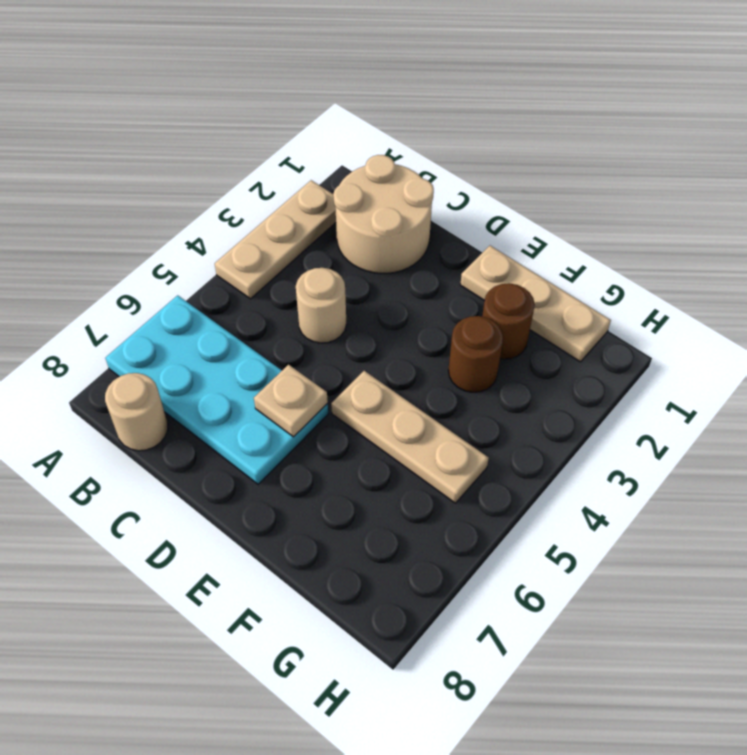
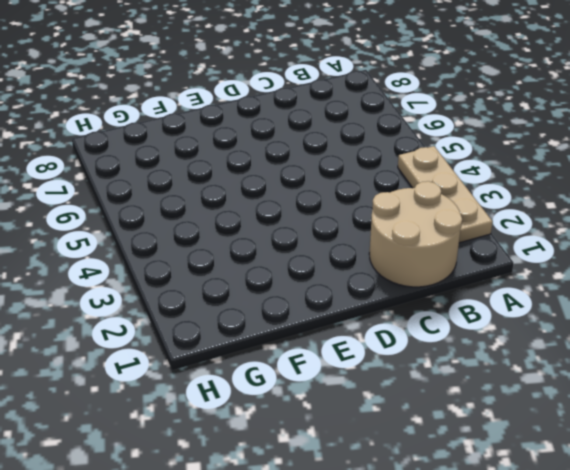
none -> cyan plate A6:D7 level 1
none -> tan round brick B8 level 1

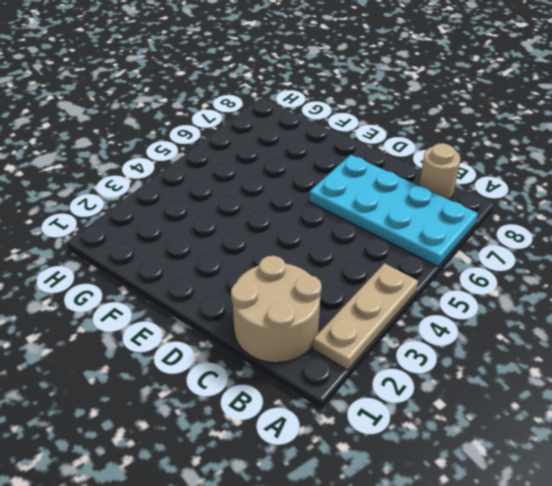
none -> tan round brick C4 level 1
none -> tan plate E1:G1 level 1

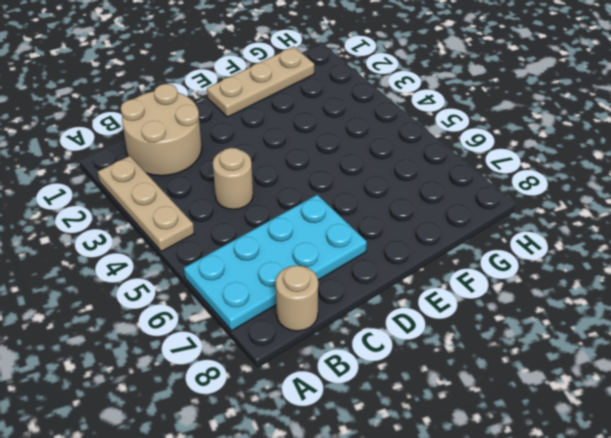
none -> tan plate E5:G5 level 1
none -> brown round brick F2 level 1

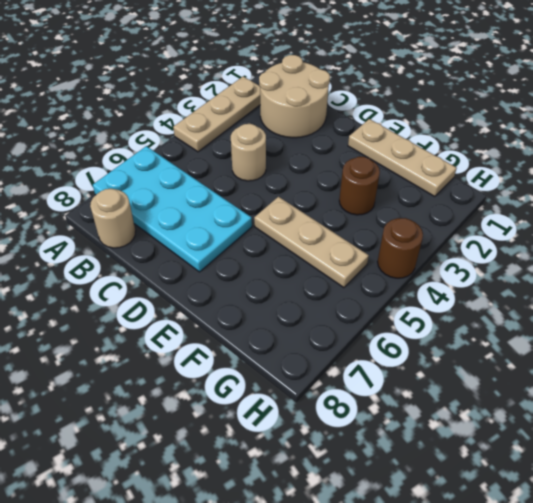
brown round brick H4 level 1 -> brown round brick F2 level 1
none -> tan plate D6 level 2

